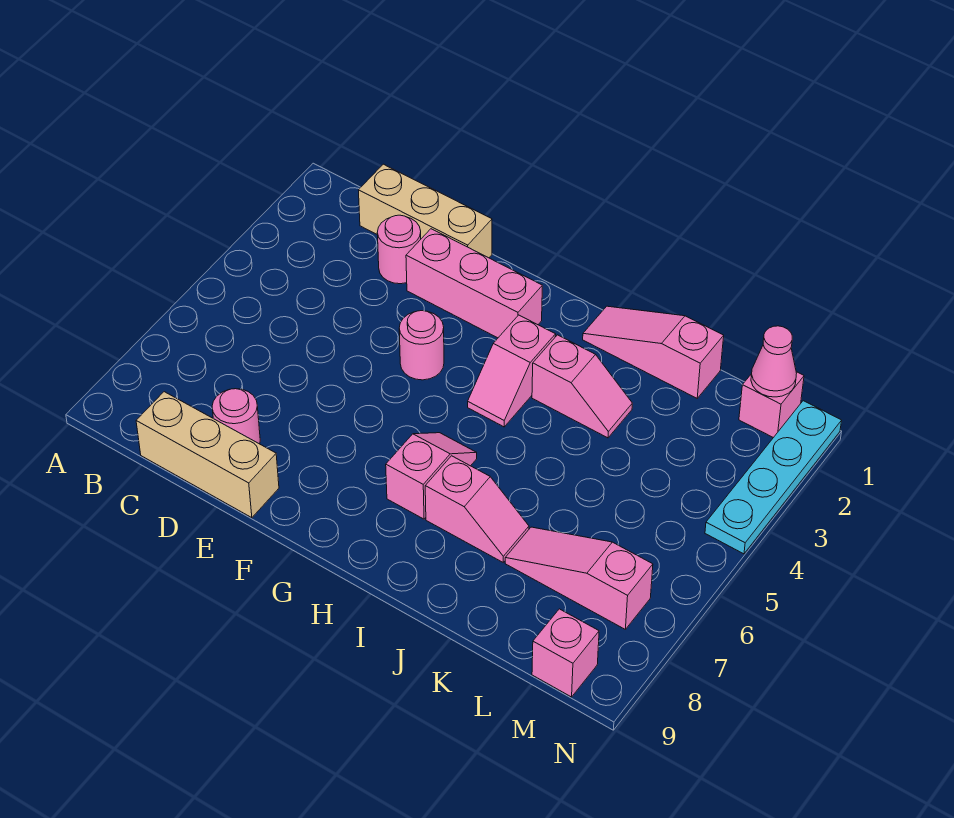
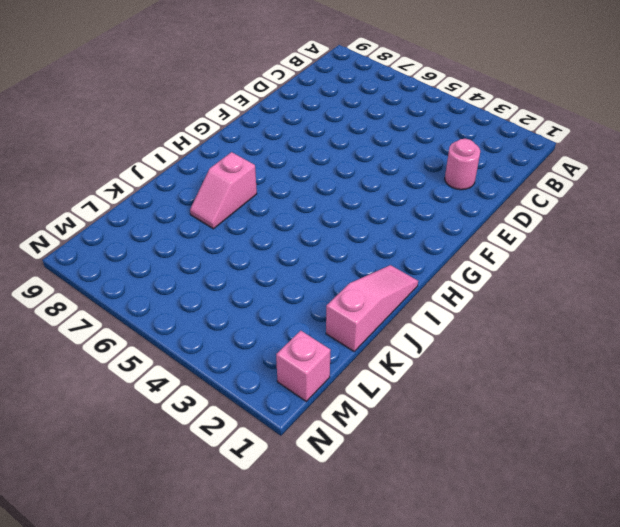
none -> tan brick C1:E1 level 1
none -> tan brick C9:E9 level 1
none -> pink round brick D8 level 1

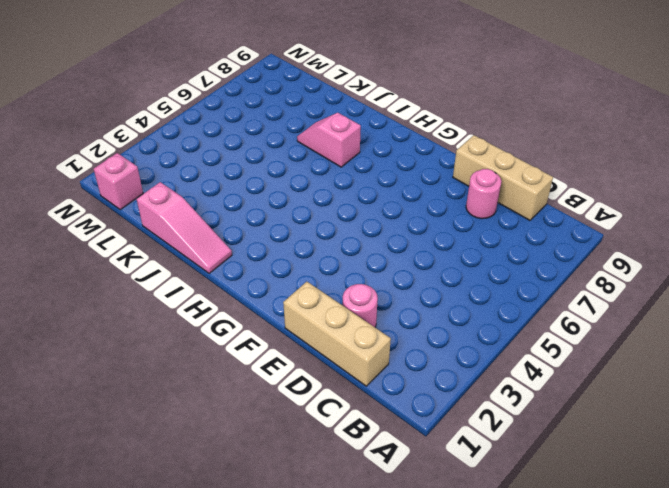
none -> pink brick E2:G2 level 1
none -> pink round brick F4 level 1
none -> pink slope H3:H4 level 1 top 3

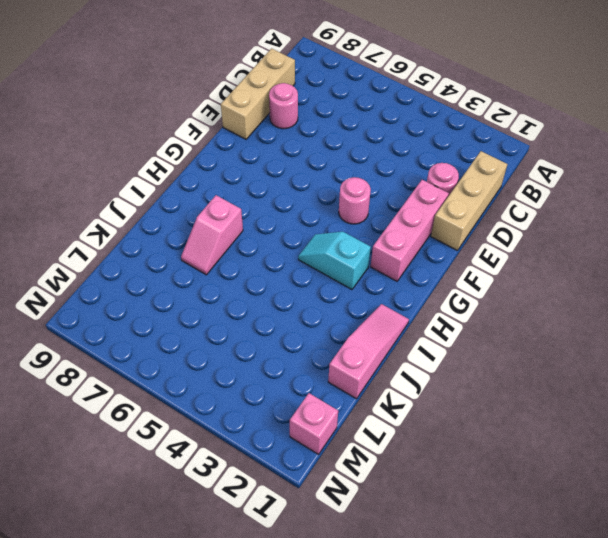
cyan slope H3:H4 level 1 top 3 -> pink slope H3:H4 level 1 top 3
none -> pink slope H6:H7 level 1 top 7
none -> pink slope I3:J3 level 1 top I
none -> pink slope K7:M7 level 1 top M

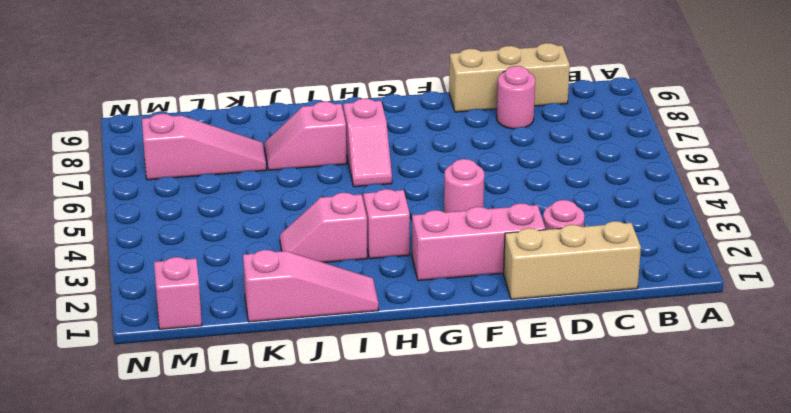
none -> pink brick M9 level 1
none -> cyan plate N1:N4 level 1
none -> pink cone M1 level 2

